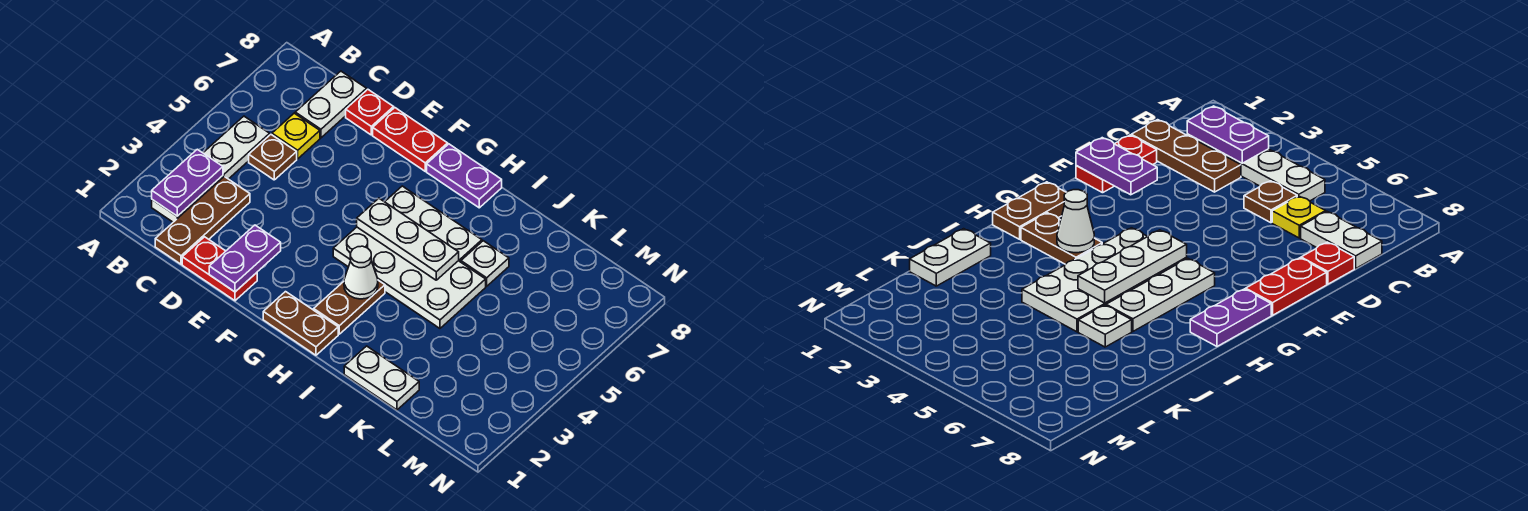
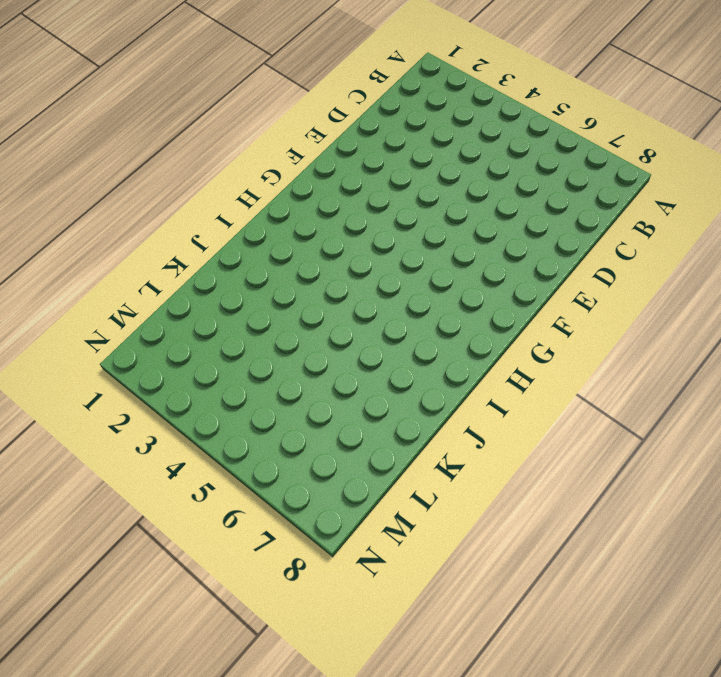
none -> white plate B2:B5 level 1
none -> brown plate C1:C3 level 1
none -> brown plate C5 level 1

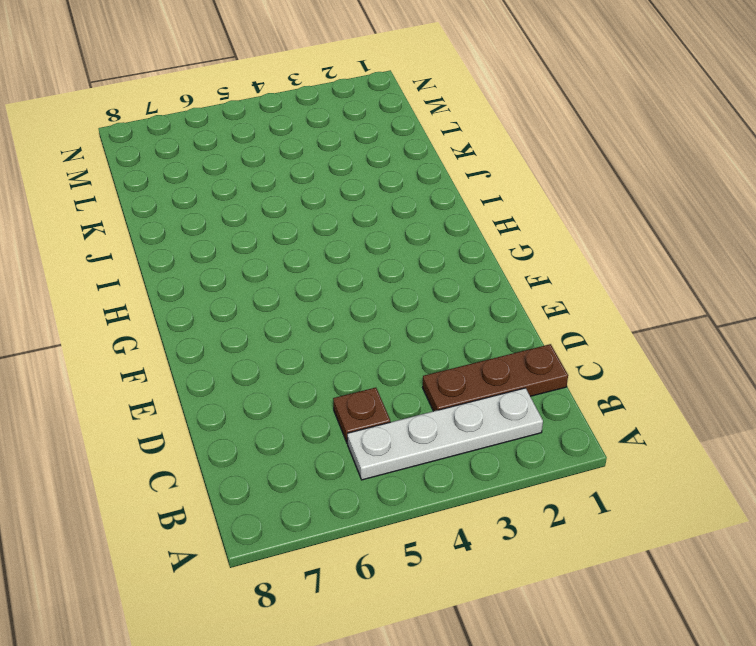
none -> yellow plate C6 level 1
none -> white plate C7:C8 level 1
none -> red plate D1:E1 level 1

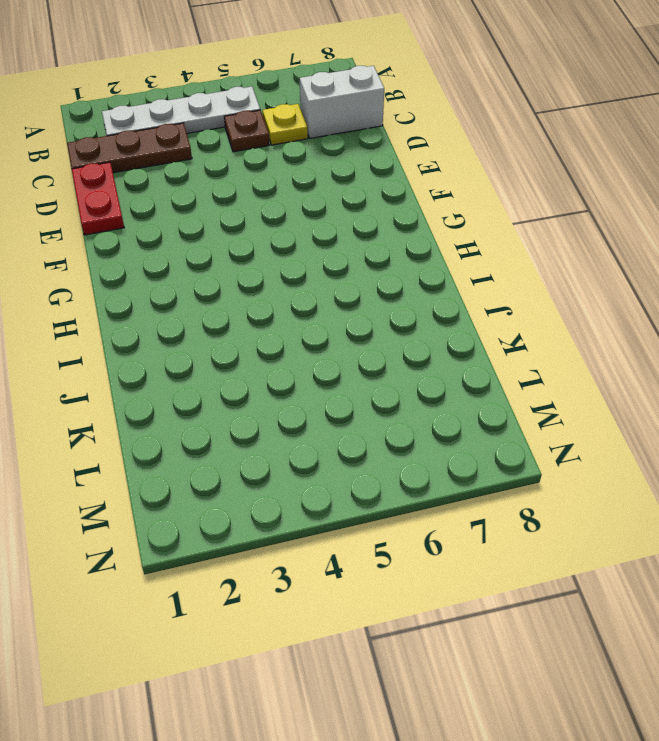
white brick C7:C8 level 1 -> white plate C7:C8 level 1
none -> red plate D8 level 1
none -> red plate E8:F8 level 1
none -> brown plate G1:H1 level 1

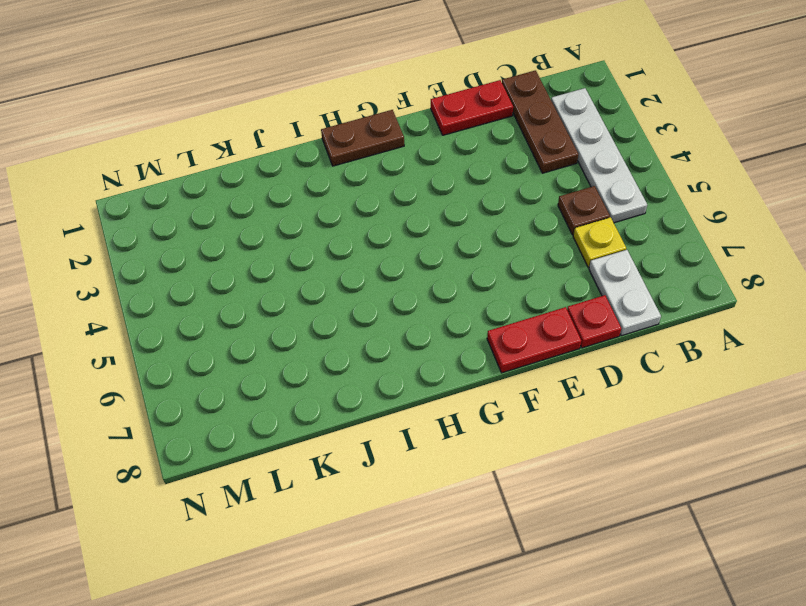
none -> white plate G4:J5 level 1
none -> white plate G6:I6 level 1
none -> purple plate G8:H8 level 1

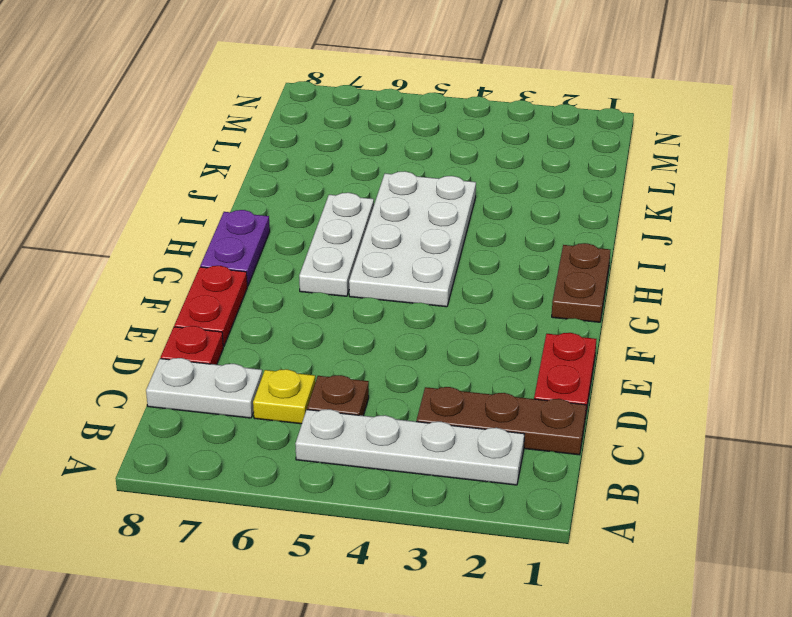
none -> brown plate H2:H3 level 1
none -> white plate J1:K1 level 1
none -> white plate J6 level 1

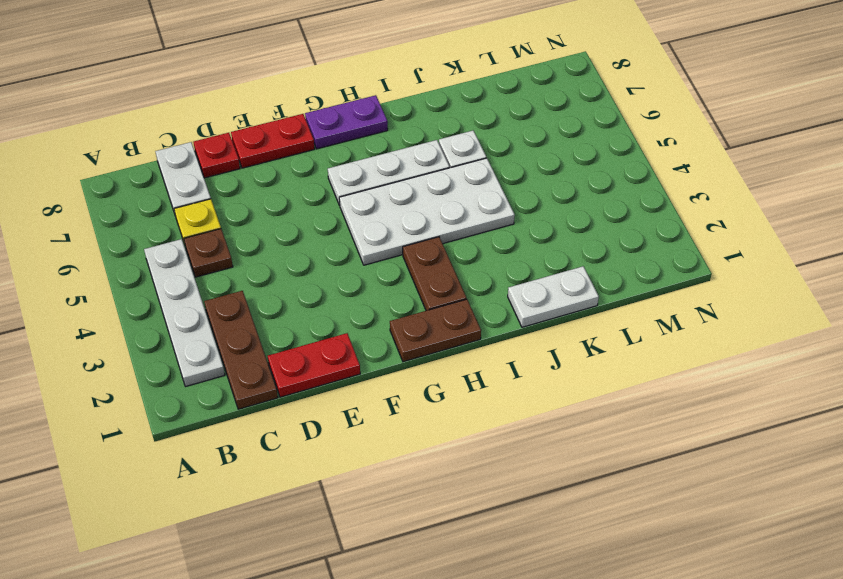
none -> purple plate B2:B3 level 2
none -> purple plate E1:E2 level 2
none -> white plate G5:I5 level 2

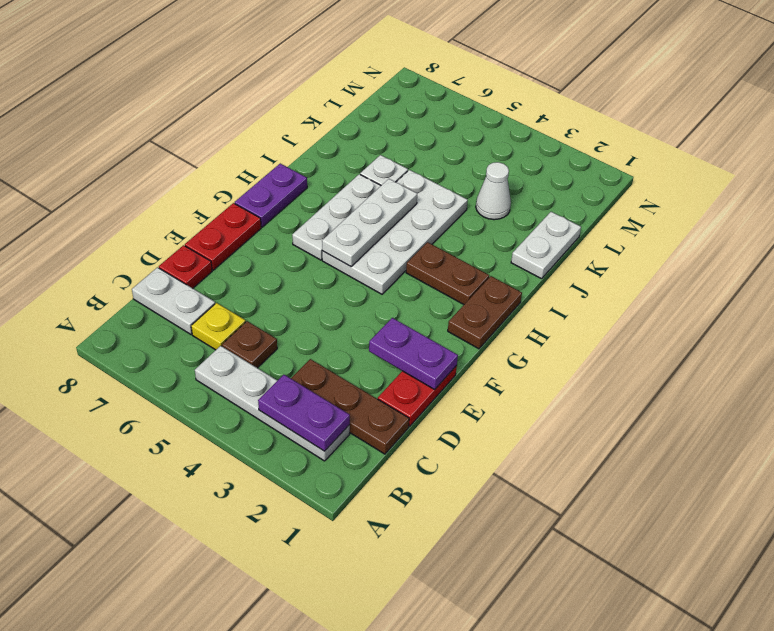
white cone K3 level 1 -> white cone H3 level 2

